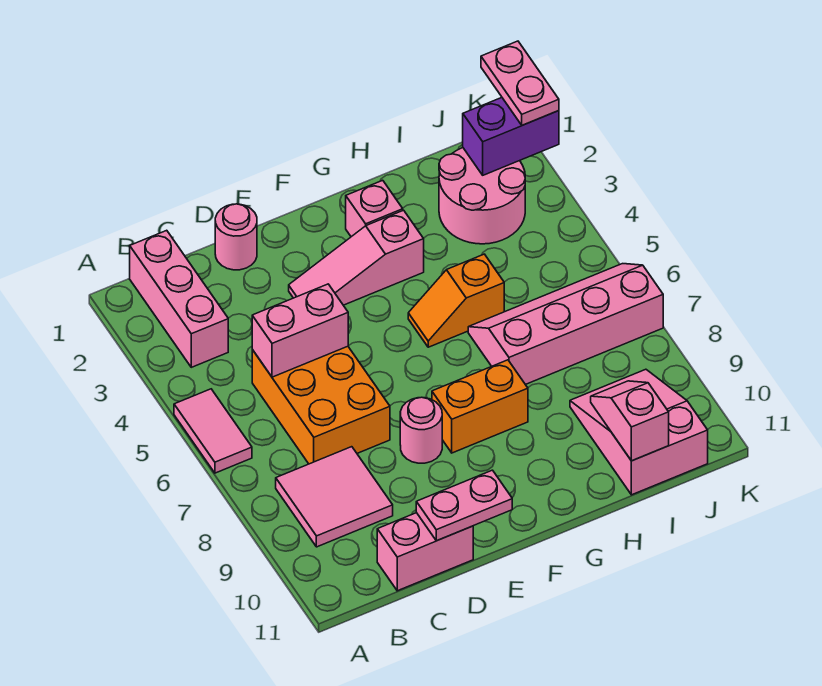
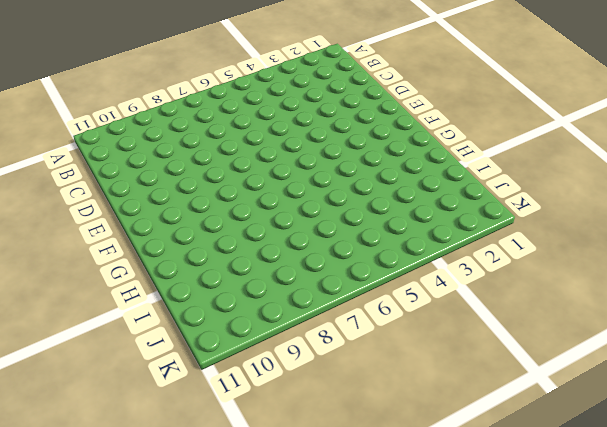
none -> pink tile A5:A6 level 1
none -> pink brick B1:B3 level 1
none -> pink tile B8:C9 level 1

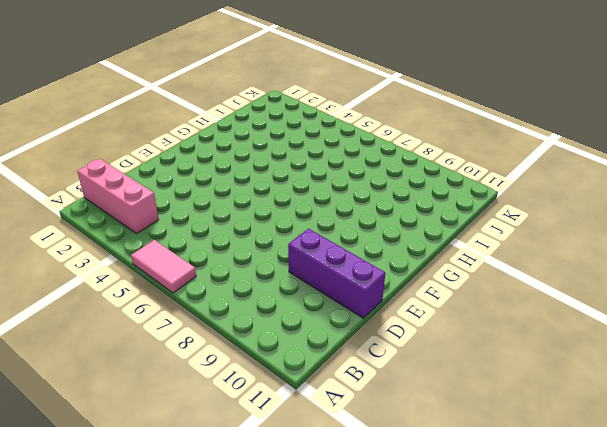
purple brick D9:D11 level 1 -> pink brick C11:D11 level 1
none -> pink tile B8:C9 level 1
none -> orange brick C5:D7 level 1
none -> pink round brick D1 level 1

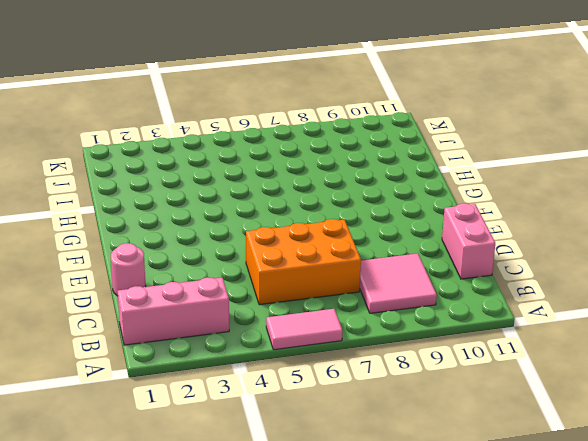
none -> pink slope E3:G3 level 1 top G
none -> pink round brick E8 level 1
none -> orange brick F8:G8 level 1

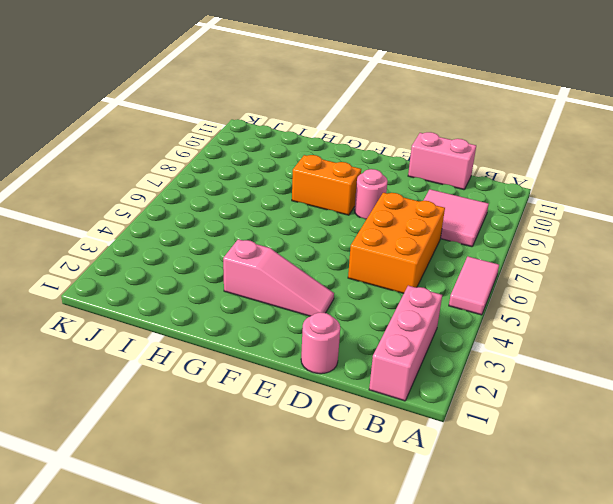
none -> pink brick G2 level 1
none -> orange slope G5:H5 level 1 top H
none -> pink slope H6:K7 level 1 top 7

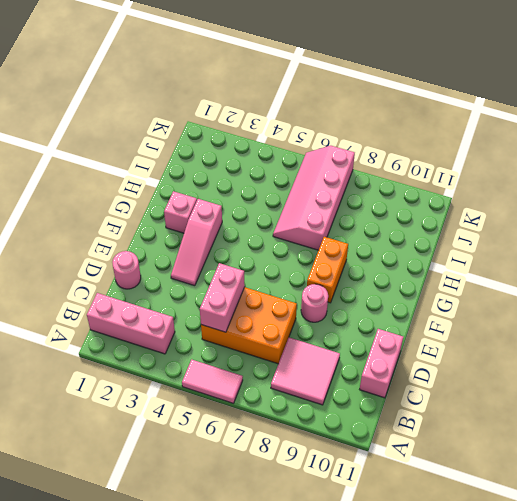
none -> orange slope G5:H5 level 1 top H
none -> pink round brick I2:J3 level 1
none -> pink slope I9:J11 level 1 top 11

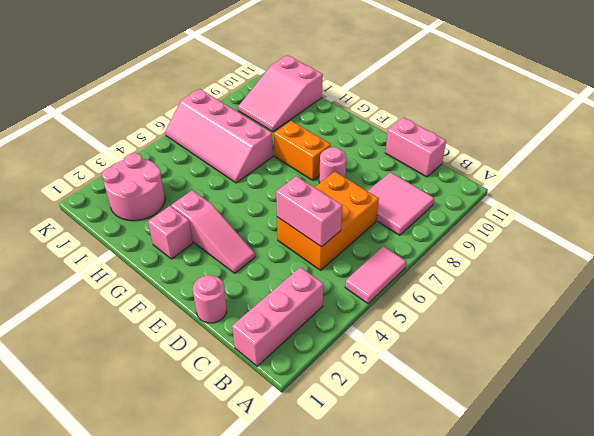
none -> orange slope G5:H5 level 1 top H
none -> pink plate D11:E11 level 2
none -> pink slope I10:I11 level 2 top 11

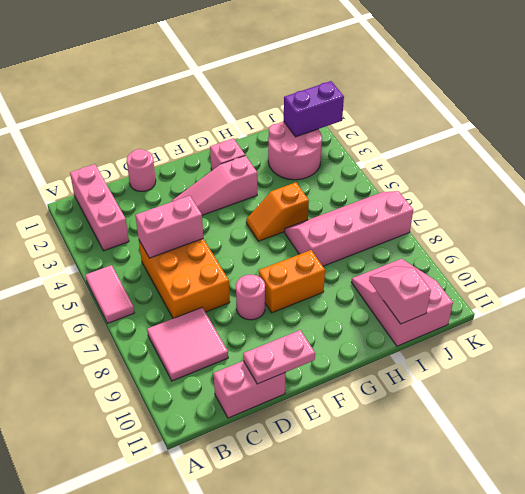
none -> pink plate K1:K2 level 3

